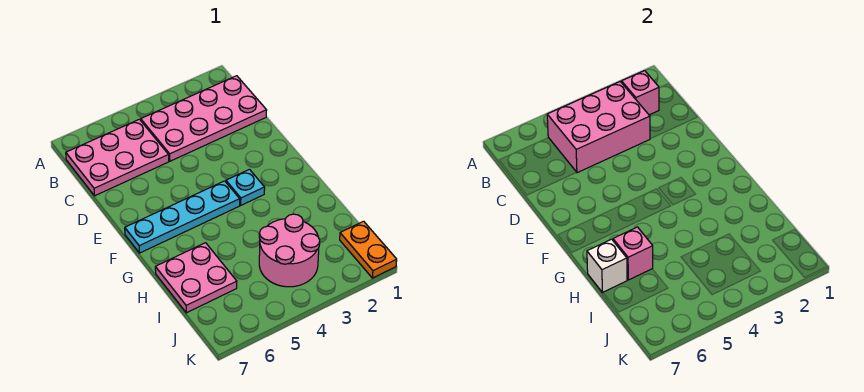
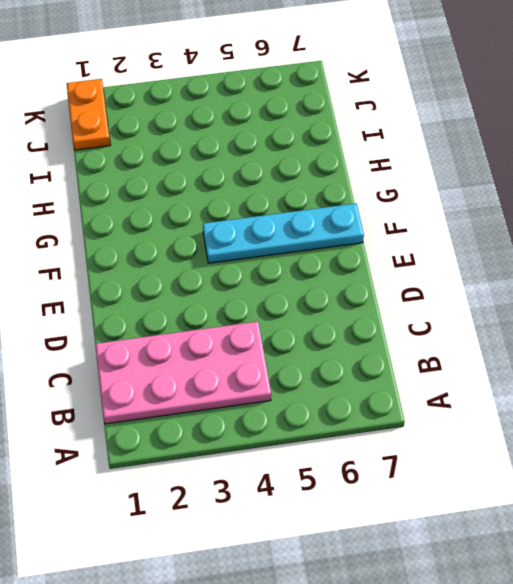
none -> pink plate B5:C7 level 1
none -> cyan plate F3 level 1

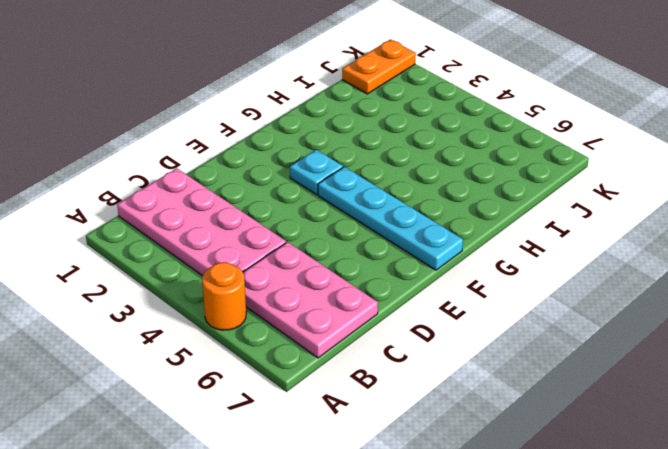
orange round brick A5 level 1 -> none
none -> pink plate H6:I7 level 1
none -> pink round brick I3:J4 level 1

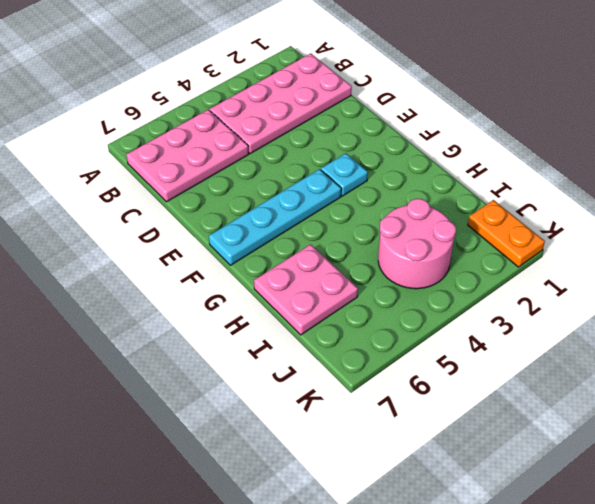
none -> pink brick B2 level 2
none -> pink brick B3:C5 level 2

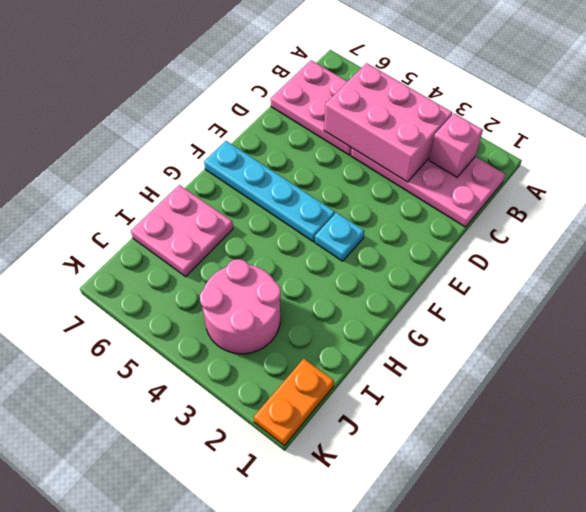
none -> pink brick H6 level 2
none -> white brick H7 level 2

